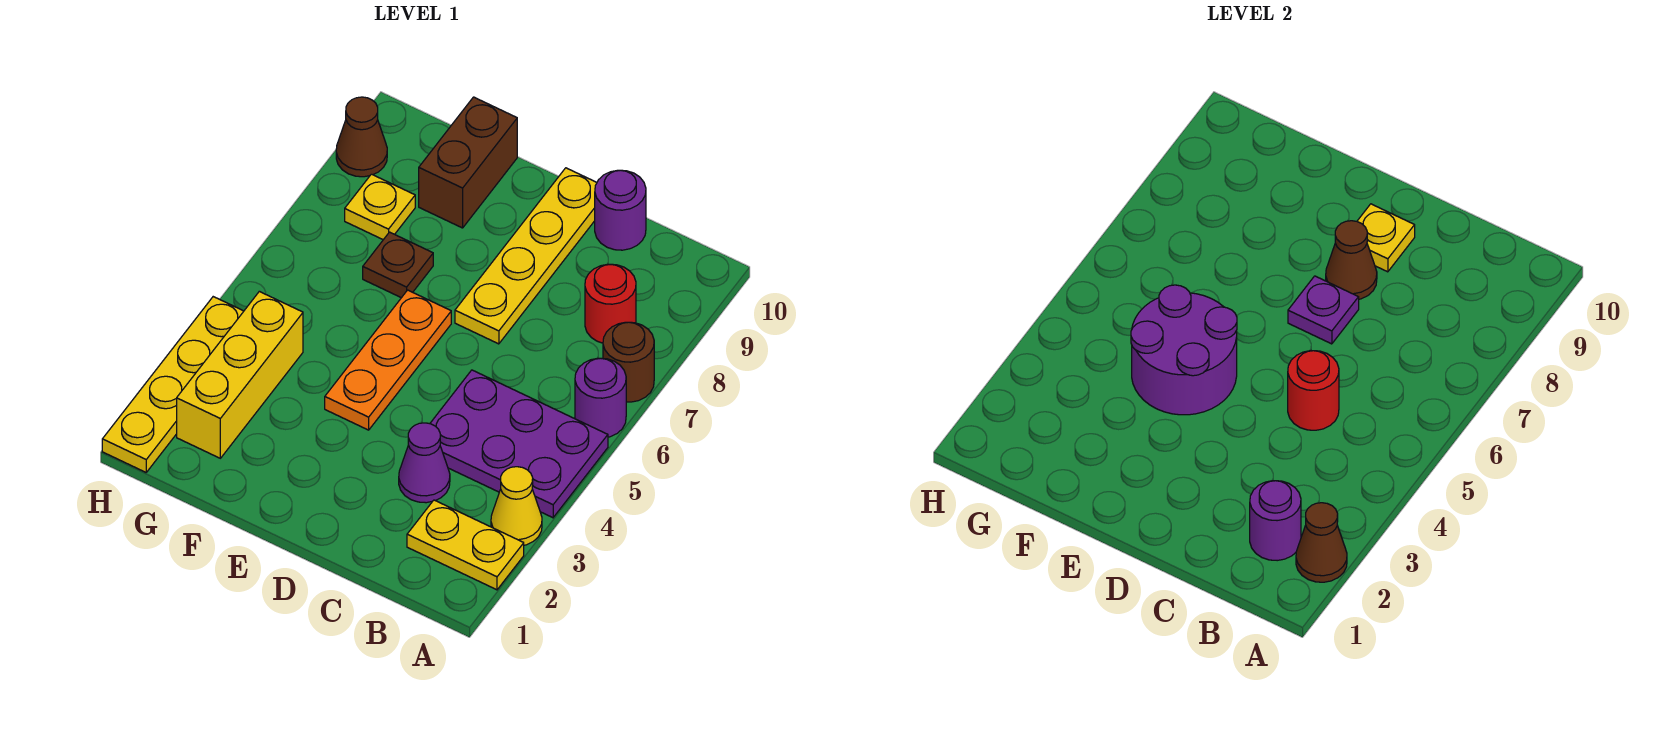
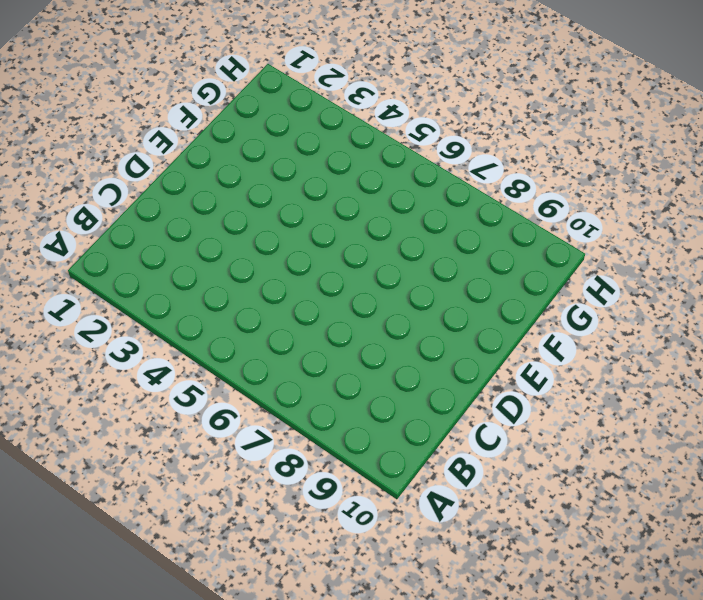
none -> yellow plate A2:B2 level 1
none -> yellow cone A3 level 1
none -> purple plate A4:C5 level 1

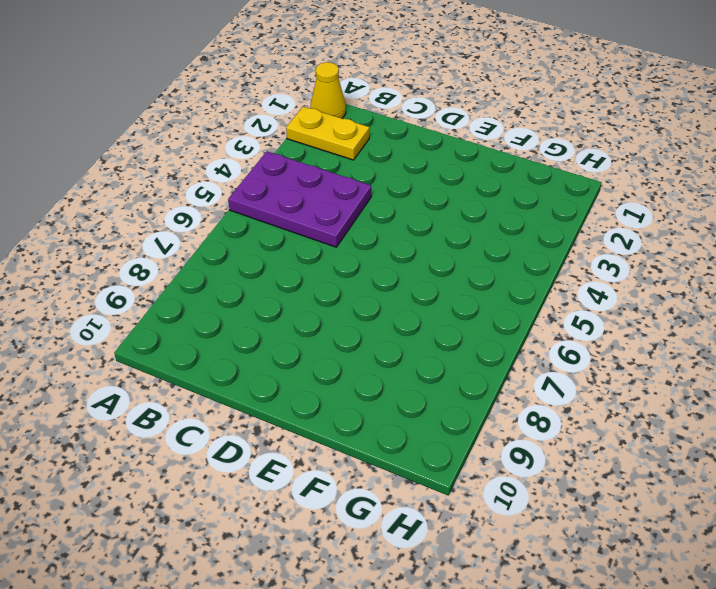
yellow cone A1 level 1 -> yellow cone A3 level 1
none -> purple round brick A6 level 1
none -> brown round brick A7 level 1
none -> red round brick B8 level 1

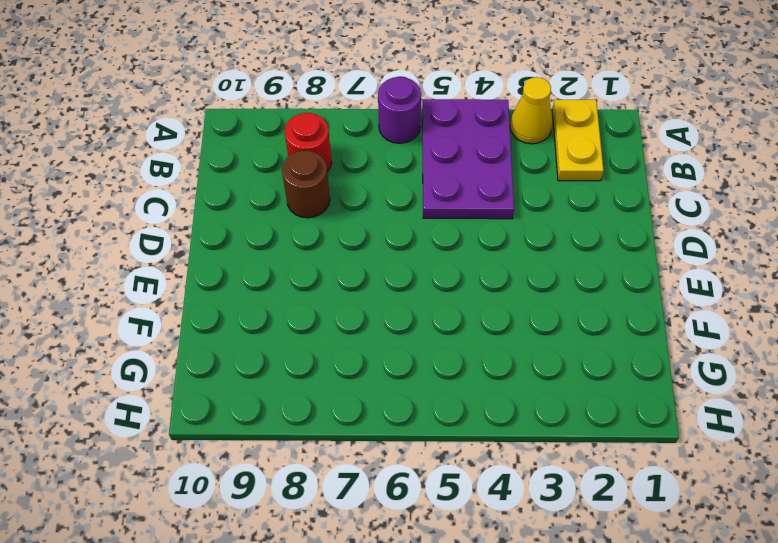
brown round brick C8 level 1 -> brown round brick A7 level 1
none -> purple cone C3 level 1
none -> purple round brick C10 level 1
none -> yellow plate D7:D10 level 1

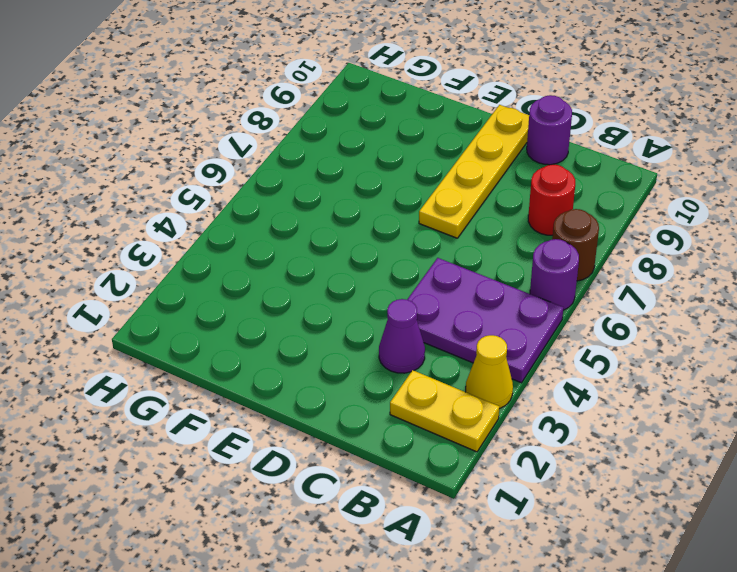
none -> orange plate E4:E6 level 1
none -> brown plate F7 level 1
none -> brown brick F9:F10 level 1

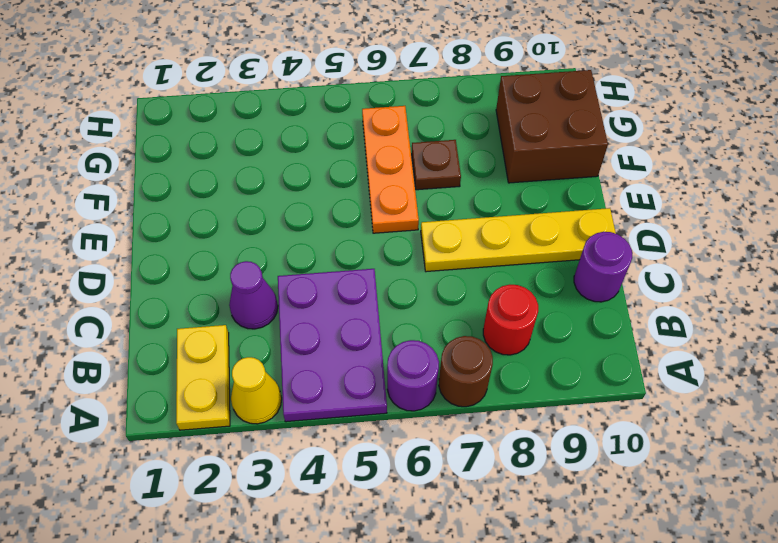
orange plate E6:G6 level 1 -> orange plate E4:E6 level 1
brown brick F9:G10 level 1 -> brown brick F9:F10 level 1
none -> yellow brick G2:G4 level 1
none -> yellow plate G8 level 1
none -> yellow plate H1:H4 level 1

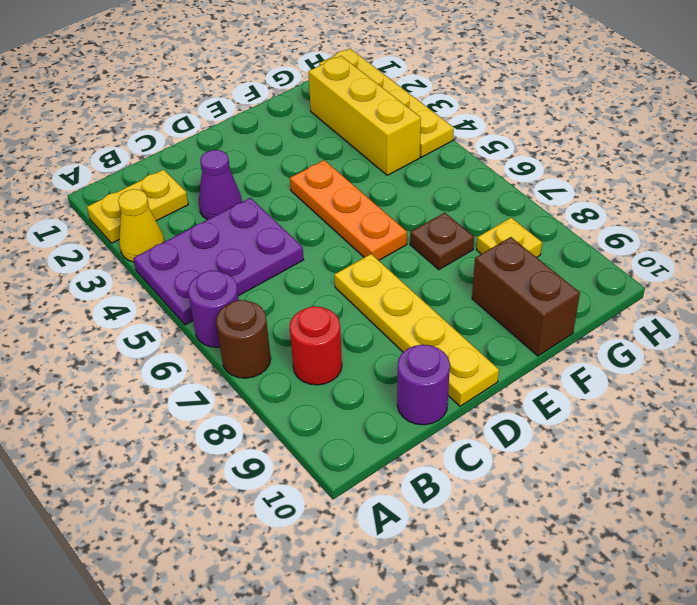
none -> brown cone H9 level 1
none -> brown cone A2 level 2
none -> purple round brick B2 level 2

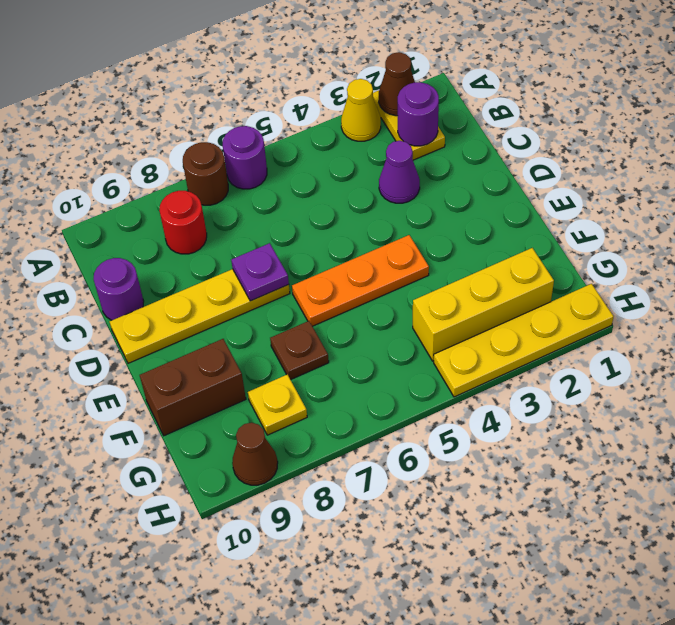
none -> purple plate A4:C5 level 1
none -> red round brick C5 level 2
none -> brown cone D8 level 2

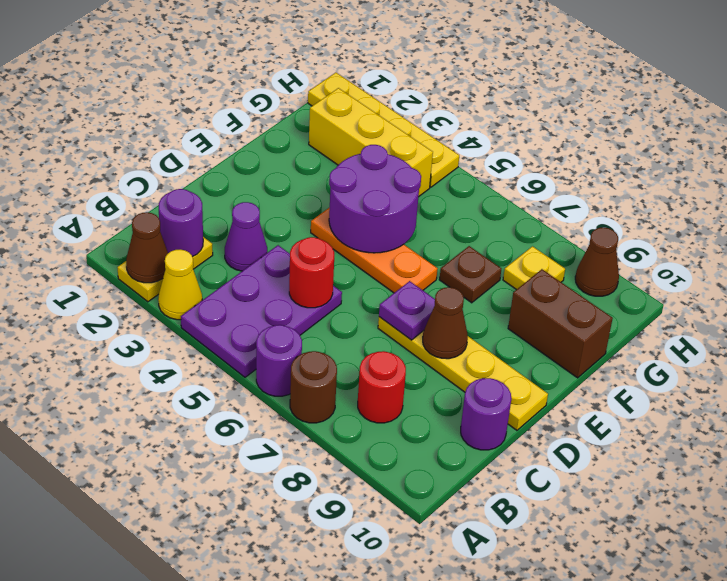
none -> yellow plate D9 level 2

